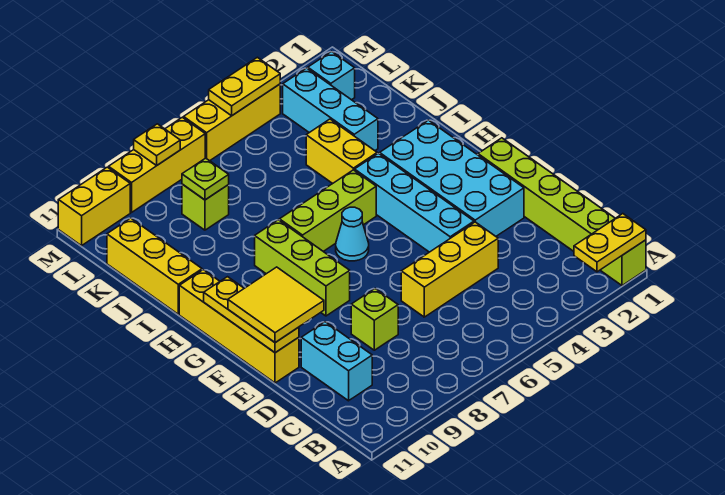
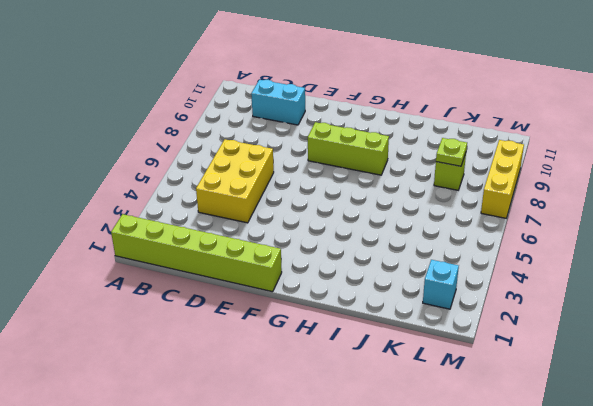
yellow brick C4:D6 level 1 -> yellow brick D4:D6 level 1
none -> lime brick D8 level 1
none -> cyan brick E2:H3 level 1
none -> cyan brick E4:H4 level 1

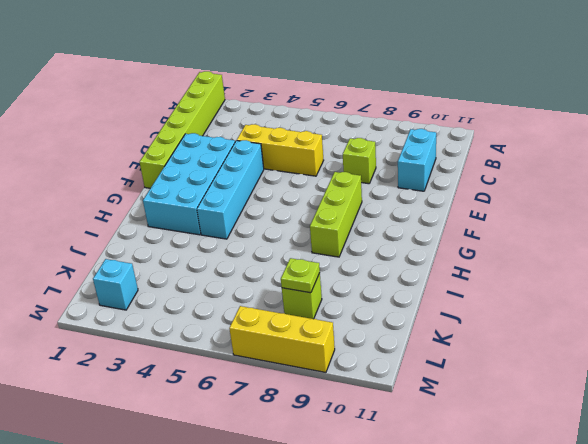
none -> yellow brick E11:H11 level 1
none -> cyan cone G6 level 1
none -> lime brick H5:H7 level 1

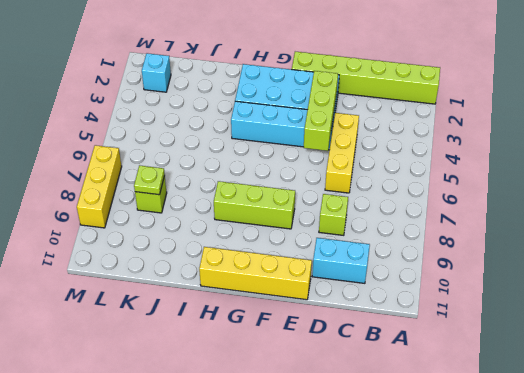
lime brick E3:E5 level 2 -> lime brick H5:H7 level 1
none -> cyan cone G6 level 1
none -> yellow brick I4:J4 level 1
none -> yellow brick I11:K11 level 1

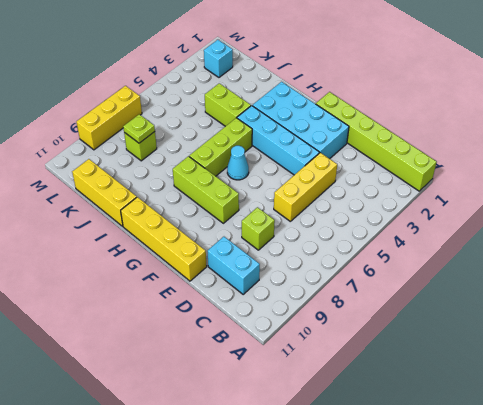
lime brick I4:J4 level 1 -> yellow brick I4:J4 level 1
none -> cyan brick J3:L3 level 1
none -> yellow brick M4:M6 level 1
none -> yellow brick M10:M11 level 1

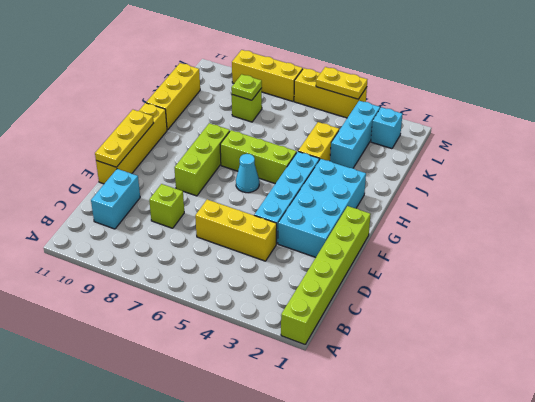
none -> yellow brick M10:M11 level 1
none -> yellow plate A1:A2 level 2
none -> yellow plate M8 level 2

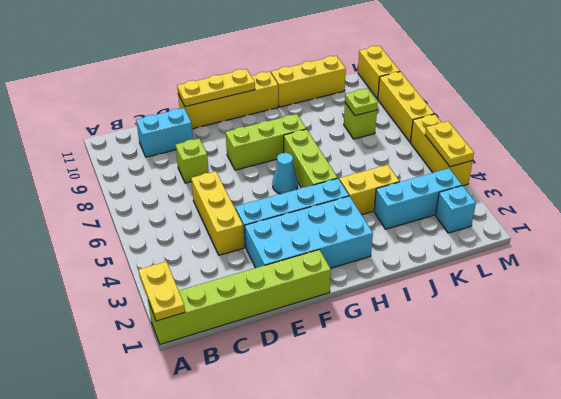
none -> yellow plate M8 level 2
none -> yellow tile E10:F11 level 3

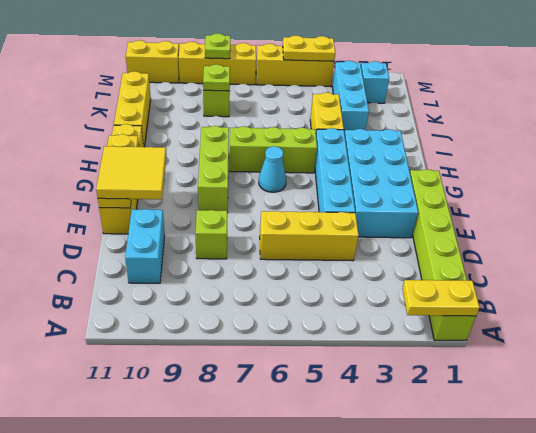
lime plate M8 level 2 -> yellow plate M8 level 2

